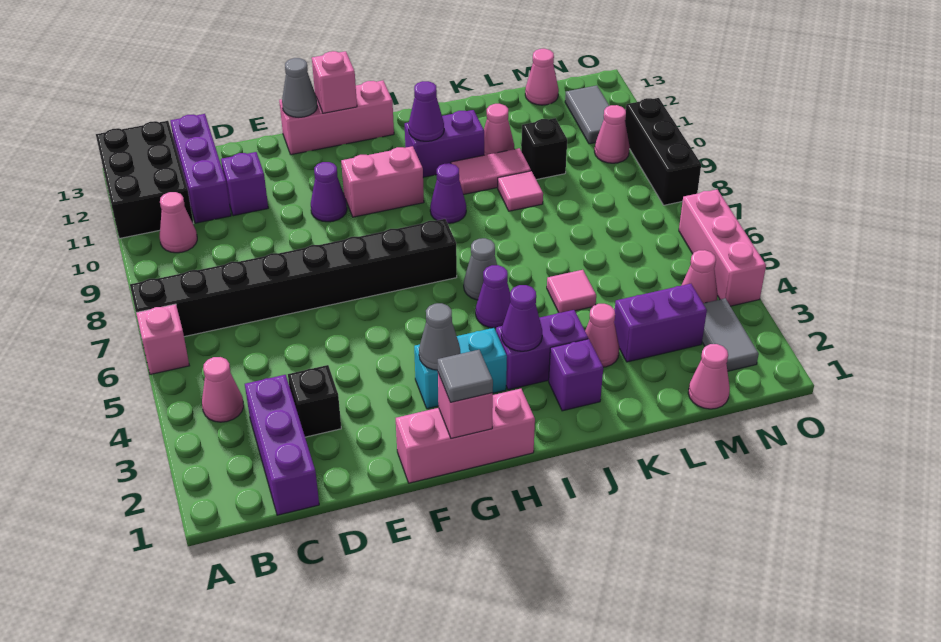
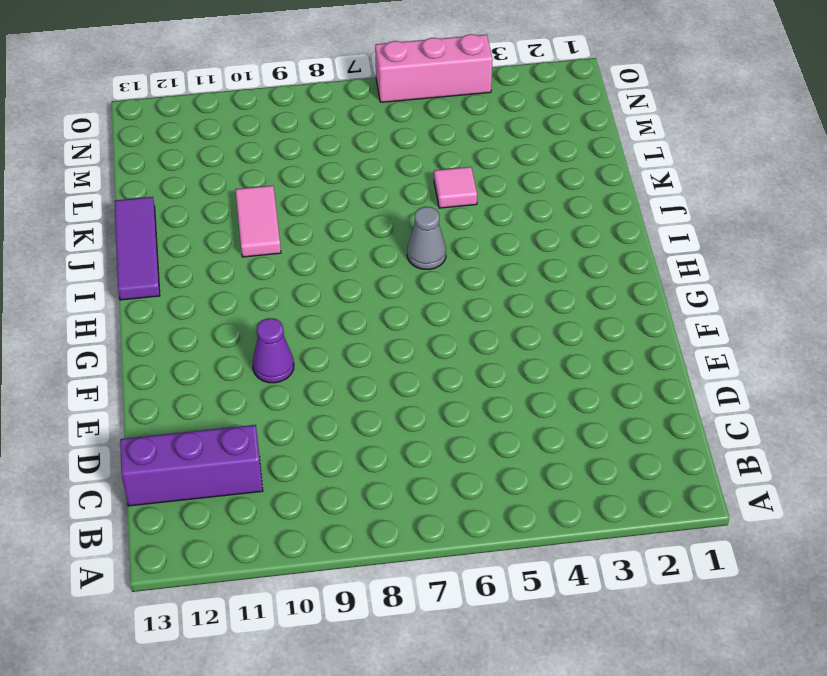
purple tile I13:K13 level 1 -> none
none -> pink brick A6 level 1
none -> black brick A7:H7 level 1
none -> black brick A11:B13 level 1
none -> pink cone B4 level 1

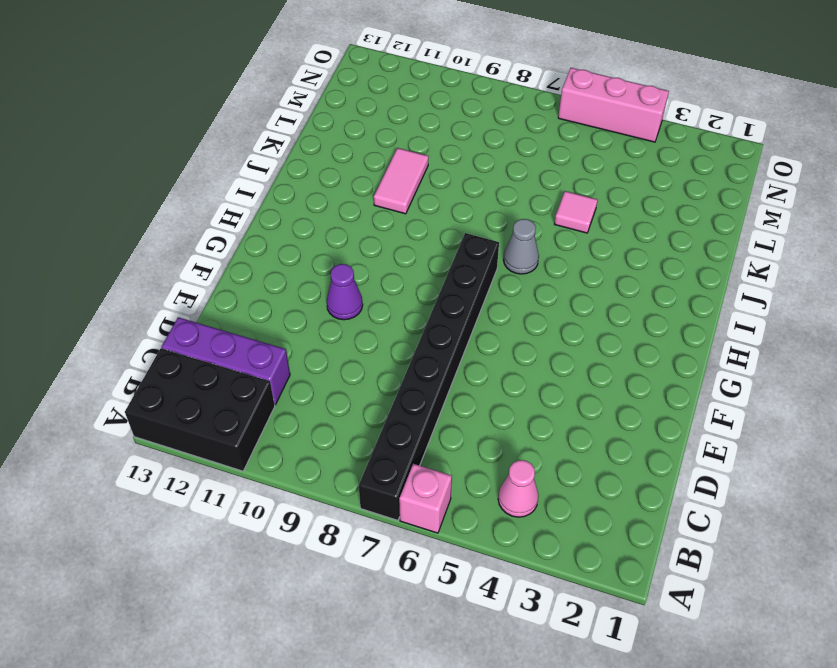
none -> pink cone B10 level 1
none -> purple brick C1:C3 level 1
none -> black brick D3 level 1
none -> purple brick D11 level 1

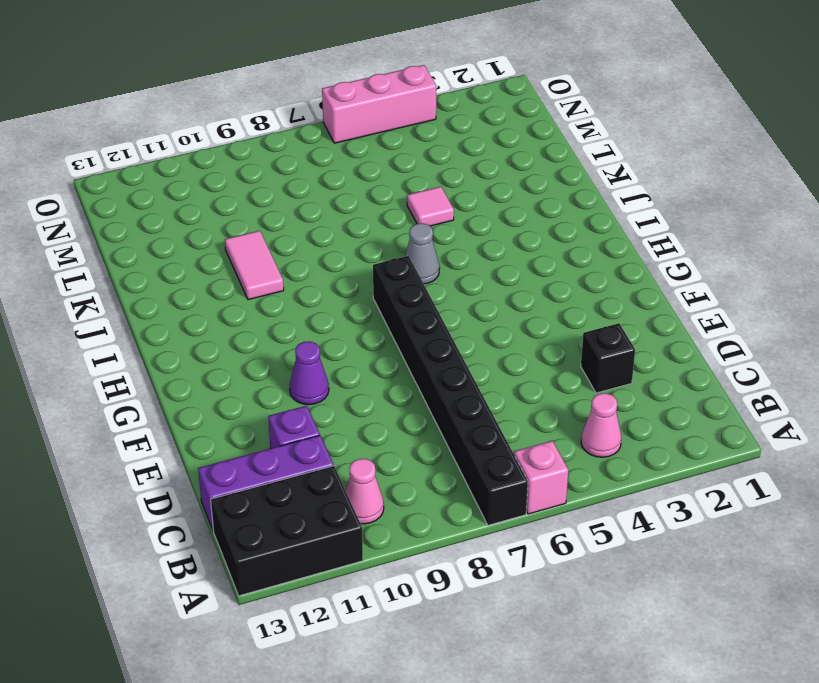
none -> purple brick C1:C3 level 1
none -> pink brick F1:H1 level 1
none -> pink brick F13:H13 level 1
none -> cyan brick G3:H3 level 1

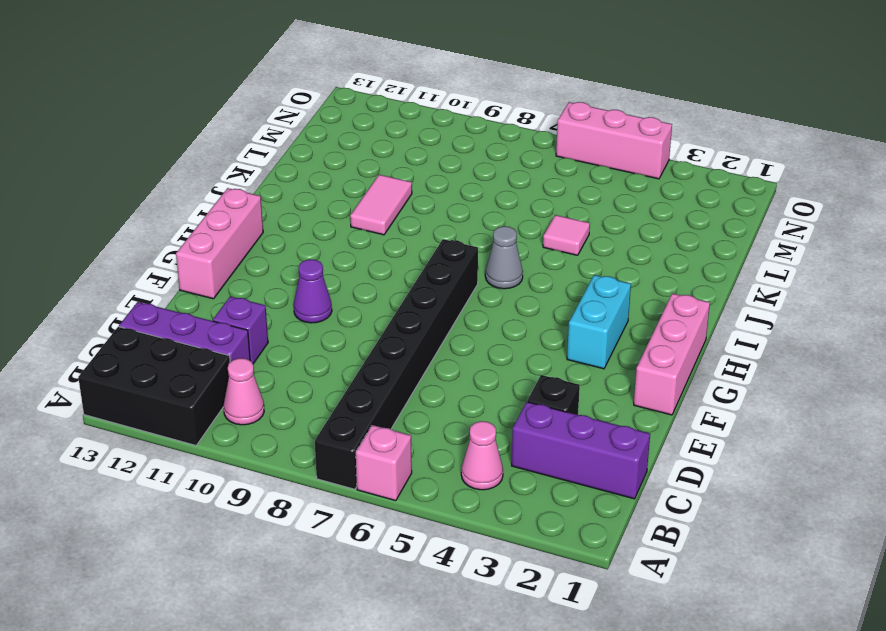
none -> pink brick G10:H10 level 1
none -> purple brick I3:J3 level 1
none -> purple cone I5 level 1
none -> purple cone I9 level 1

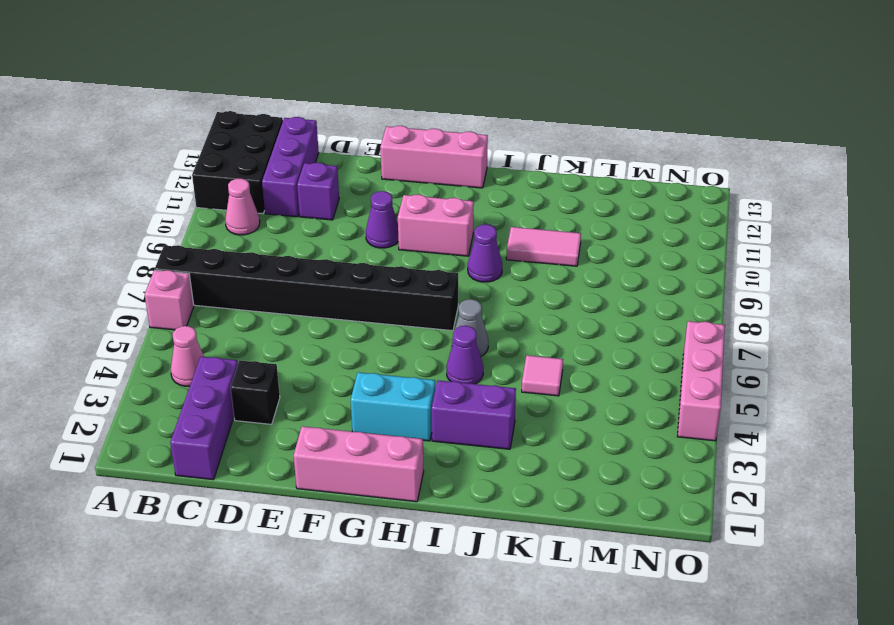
none -> purple brick I11:J11 level 1
none -> purple brick J2 level 1
none -> pink cone K3 level 1
none -> pink tile K9 level 1

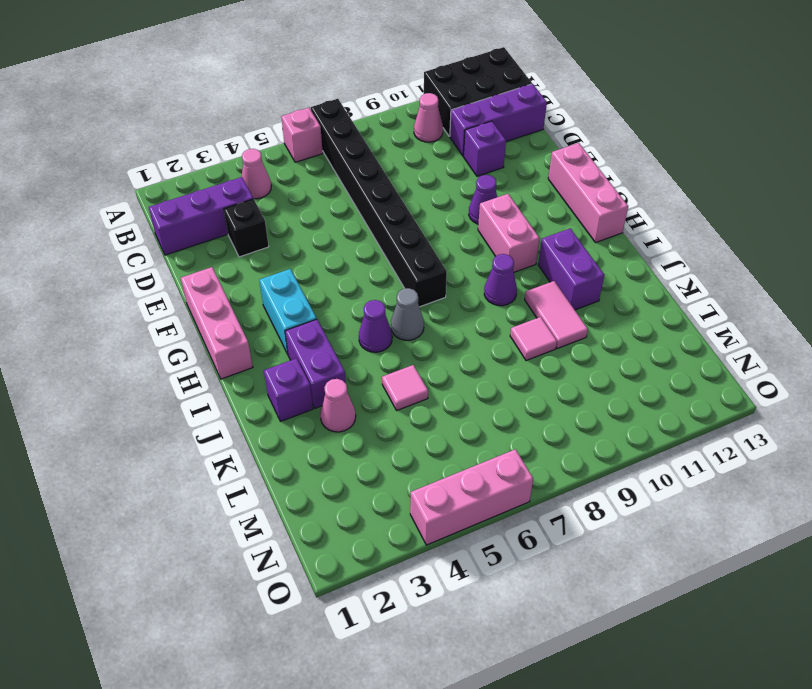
none -> pink cone K11 level 1
none -> purple brick L3:M3 level 1
none -> black brick L10 level 1
none -> pink cone M1 level 1

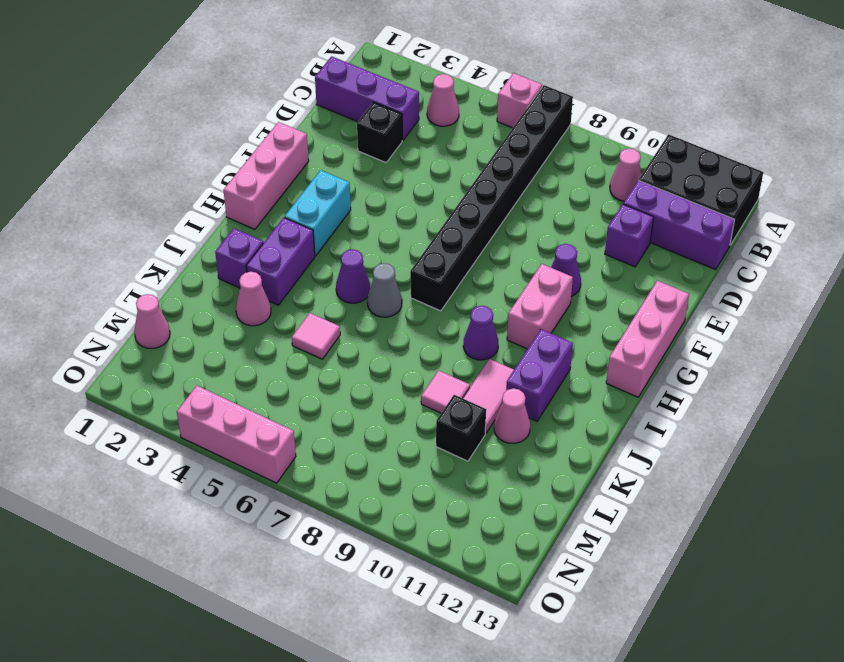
none -> purple brick L3:M3 level 1
none -> pink cone M13 level 1
none -> grey tile N2:N3 level 1
none -> pink cone N4 level 1

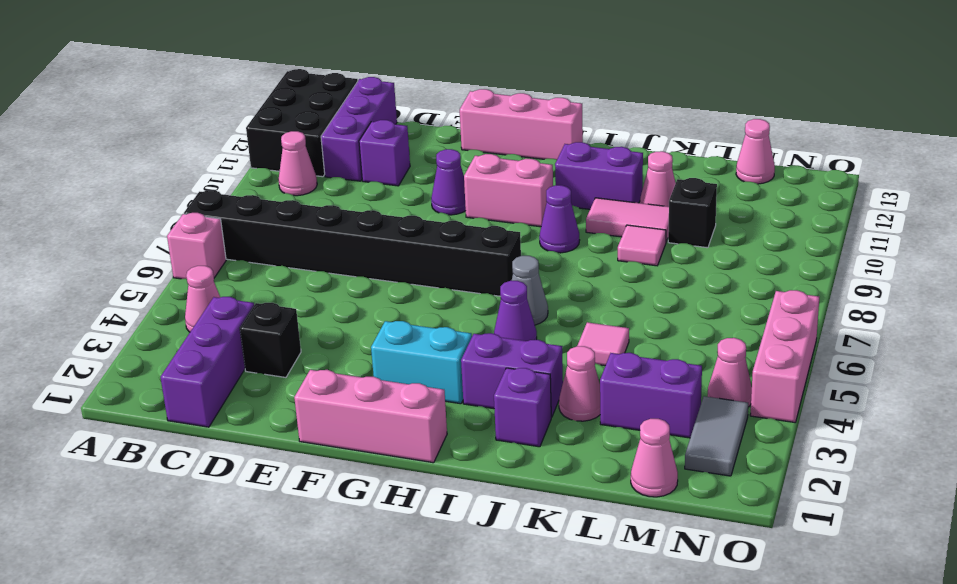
none -> pink cone N10 level 1
none -> grey tile N11:N12 level 1
none -> black brick O8:O10 level 1
none -> grey cone F13 level 2

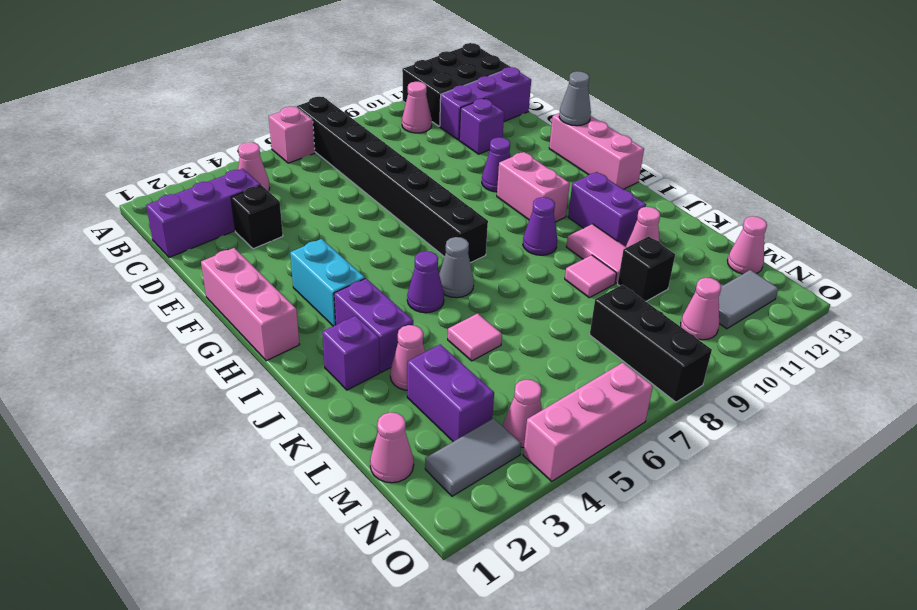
black brick M8:O8 level 1 -> black brick O8:O10 level 1
none -> pink brick G1 level 2
none -> grey cone G3 level 2
none -> pink brick G13 level 2
none -> purple cone I3 level 2

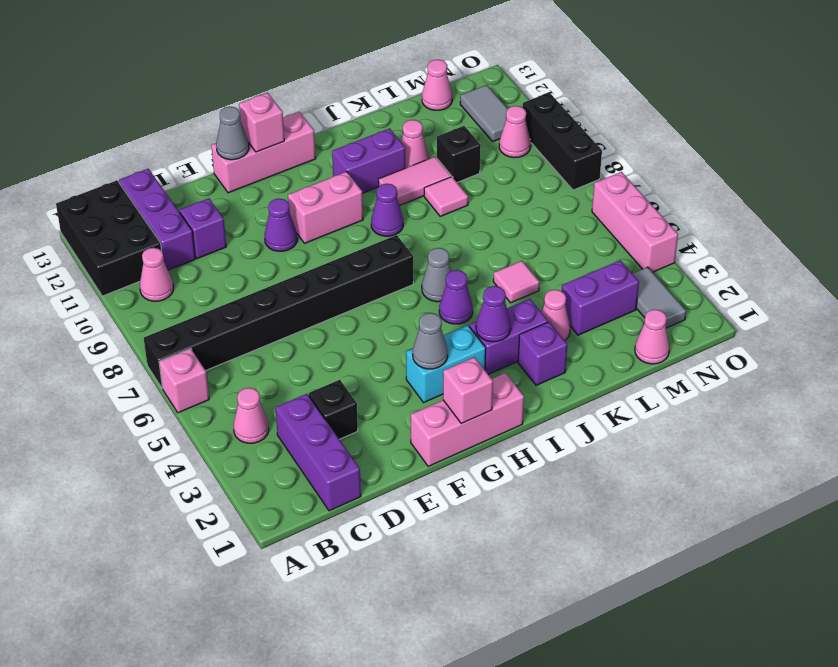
none -> pink cone N4 level 1
none -> purple cone I11 level 2
none -> grey tile G1 level 3

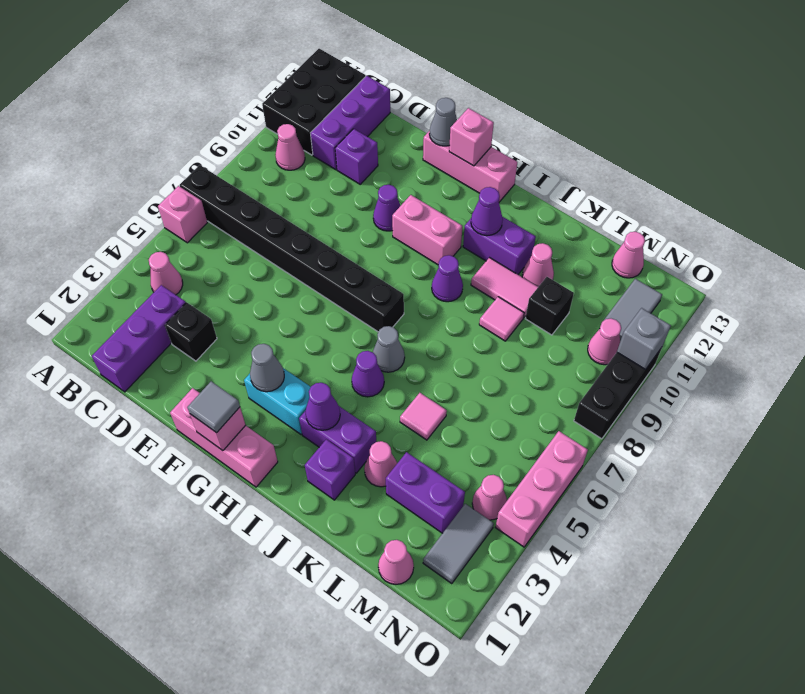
grey brick O10 level 2 -> none

